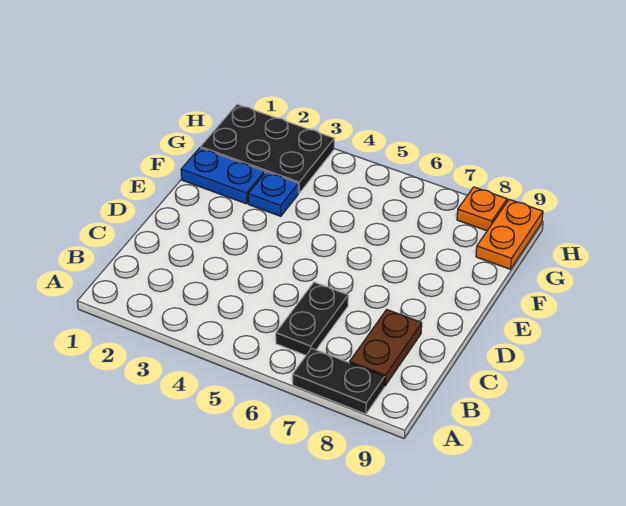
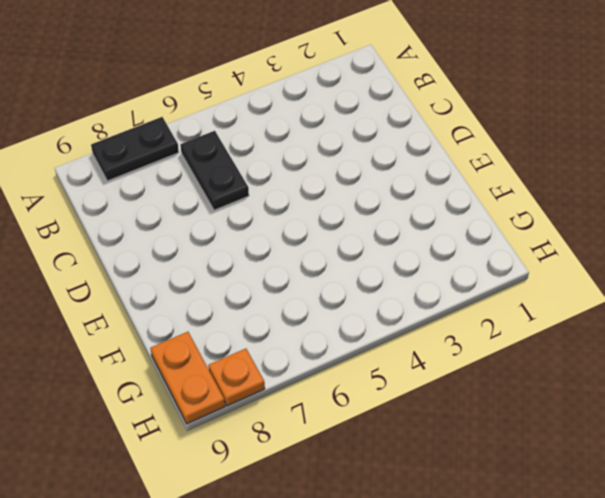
none -> brown plate B8:C8 level 1
none -> blue plate F1:F2 level 1

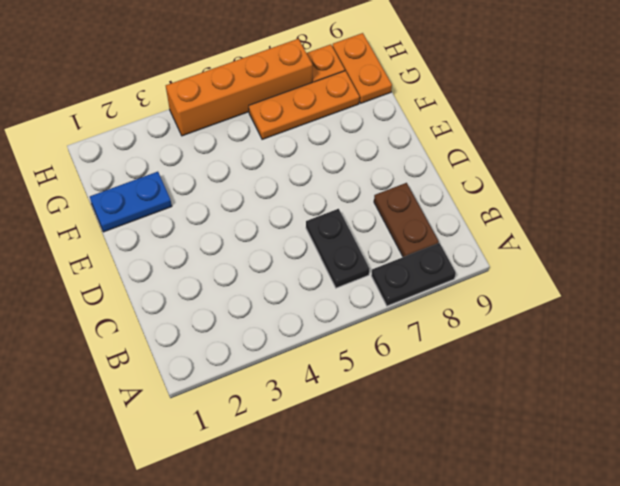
orange plate G6:G8 level 1 -> none
orange brick H4:H7 level 1 -> none
none -> blue plate F3 level 1
none -> black plate G1:H3 level 1

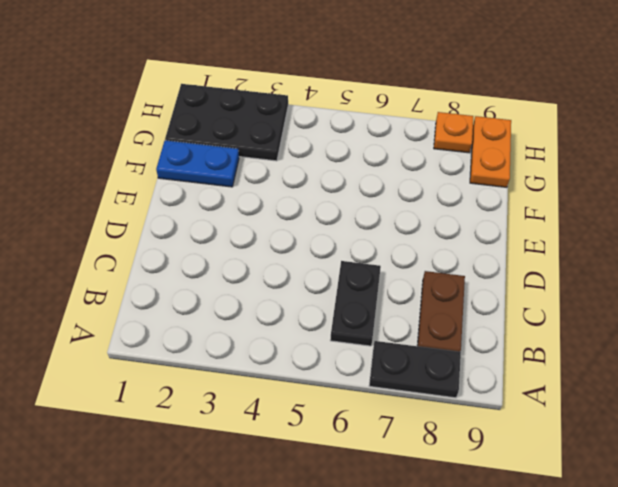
none -> blue plate F3 level 1

